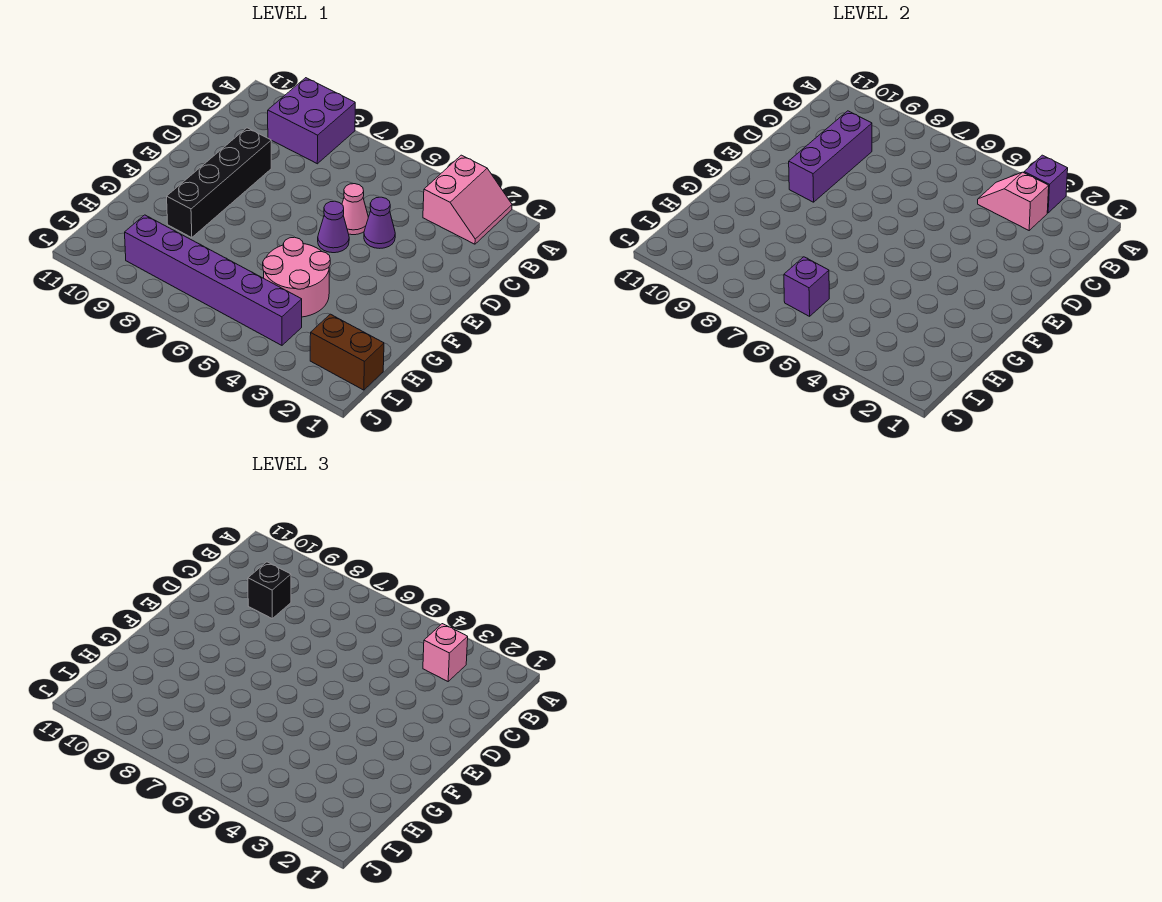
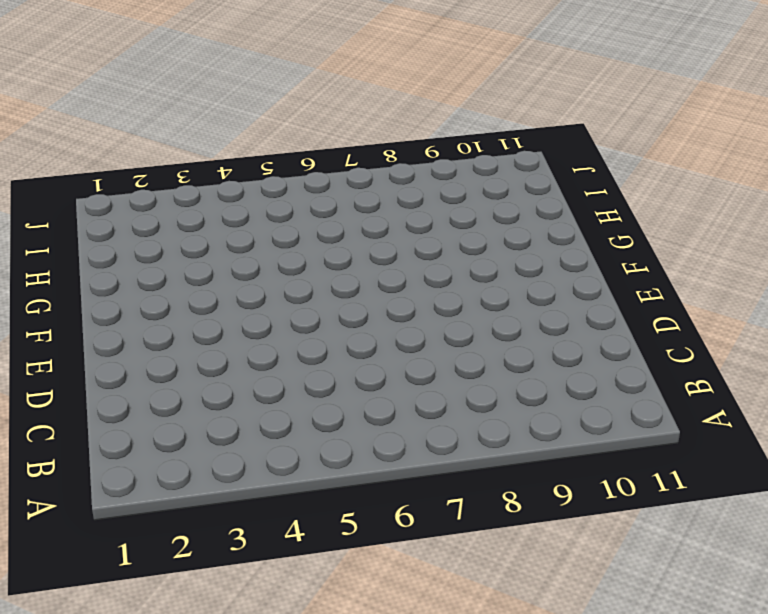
none -> pink slope A2:B3 level 1 top 3
none -> purple brick A8:B9 level 1
none -> purple cone D4 level 1

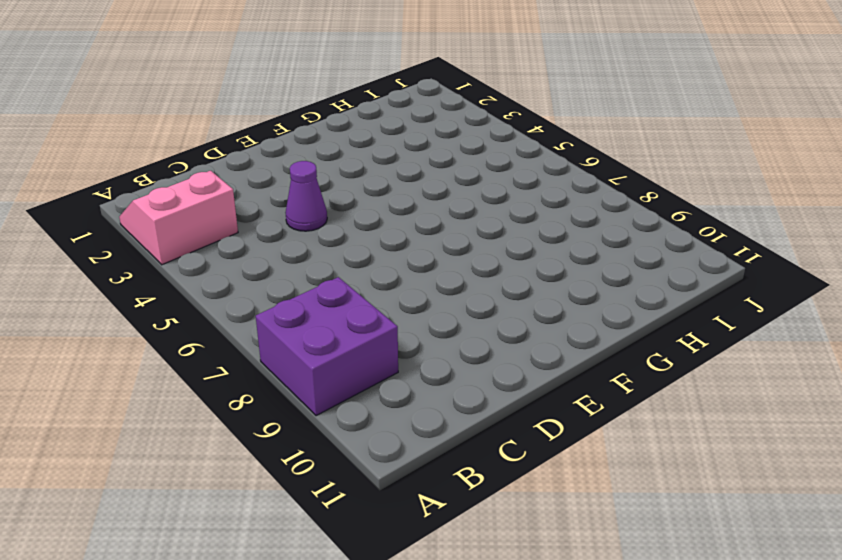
none -> pink cone D5 level 1
none -> black brick D9:G9 level 1
none -> purple cone E5 level 1

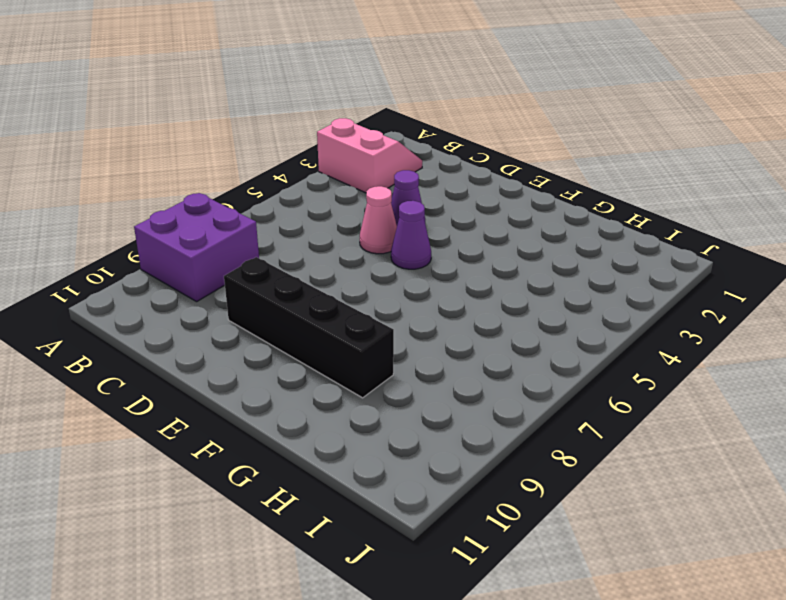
none -> pink round brick G4:H5 level 1
none -> brown brick I1:I2 level 1
none -> purple brick I4:I9 level 1

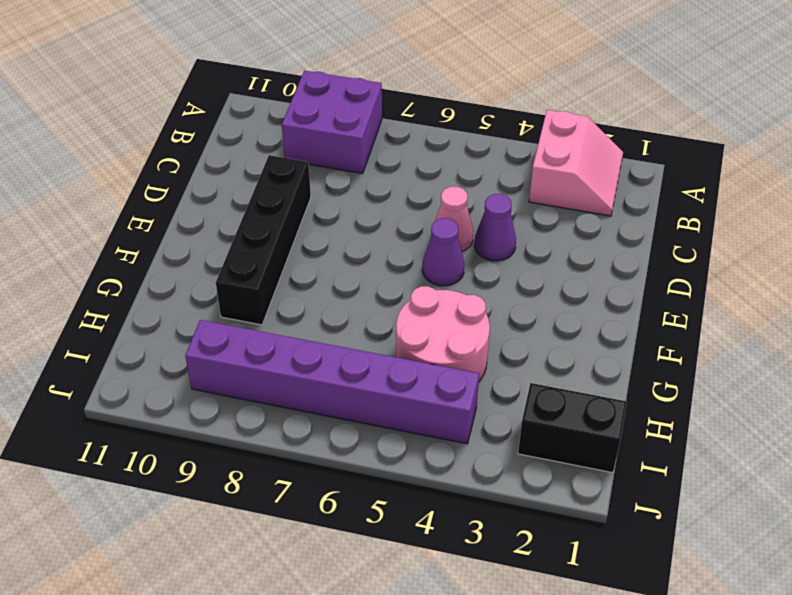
black brick I1:I2 level 1 -> brown brick I1:I2 level 1
none -> purple brick A3 level 2
none -> pink slope B3:B4 level 2 top 3
none -> purple brick C9:E9 level 2

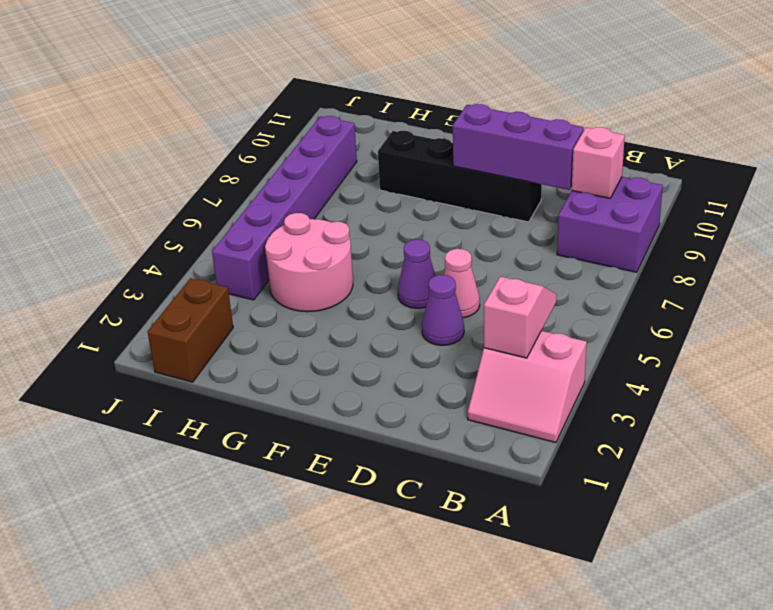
pink brick B9 level 2 -> pink brick B3 level 3
none -> purple brick A3 level 2
none -> purple brick I6 level 2
none -> black brick C9 level 3

